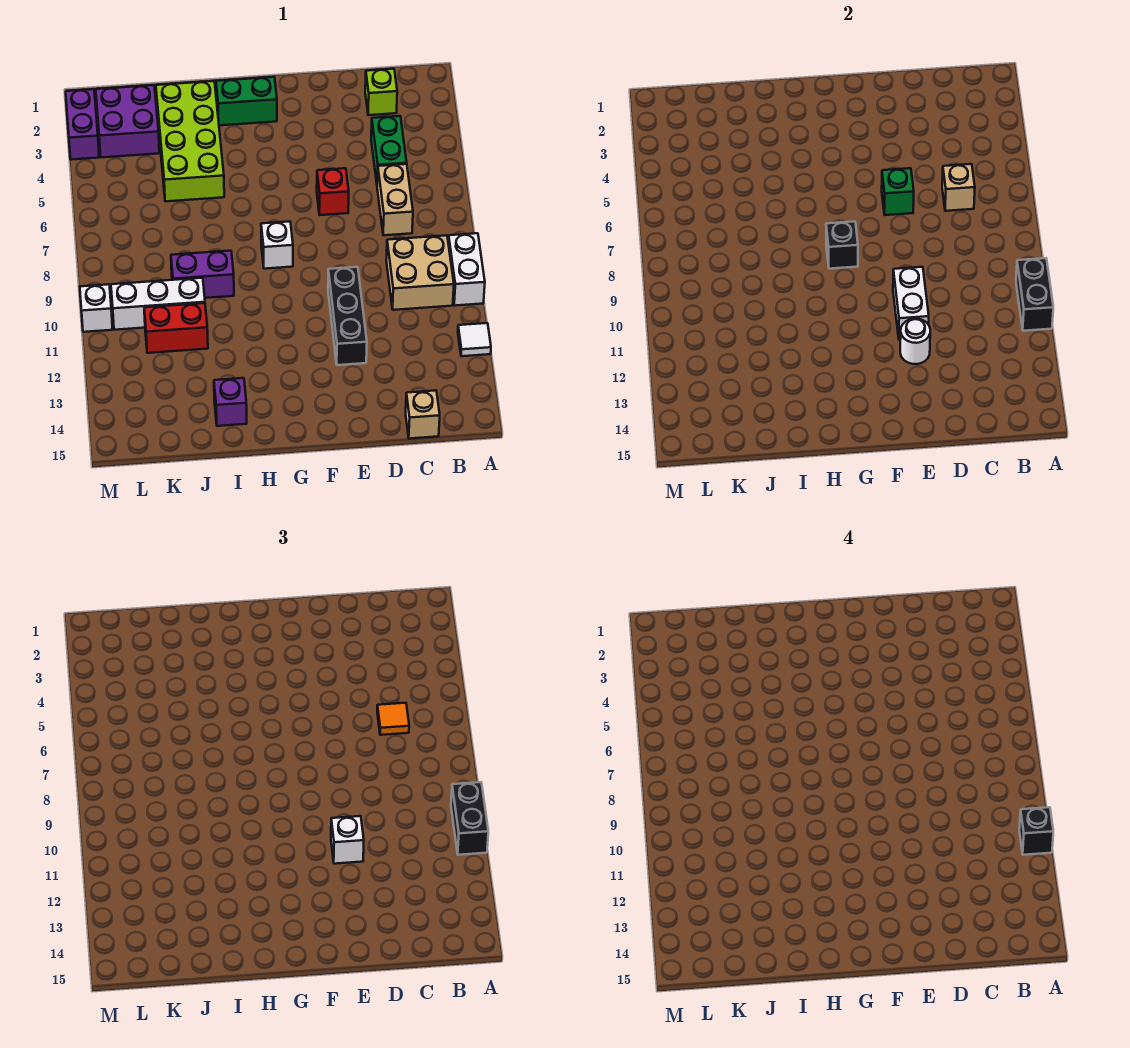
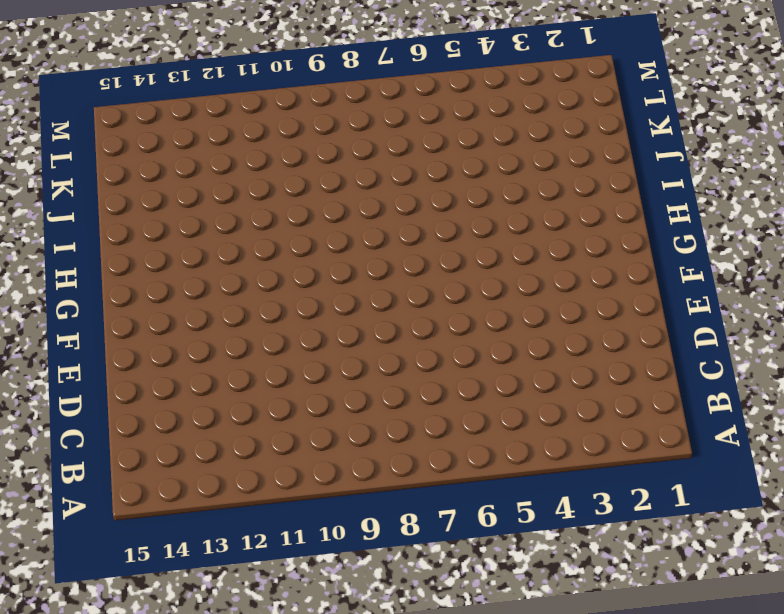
none -> white brick A9:A10 level 1
none -> white tile A12 level 1
none -> tan brick B9:C10 level 1

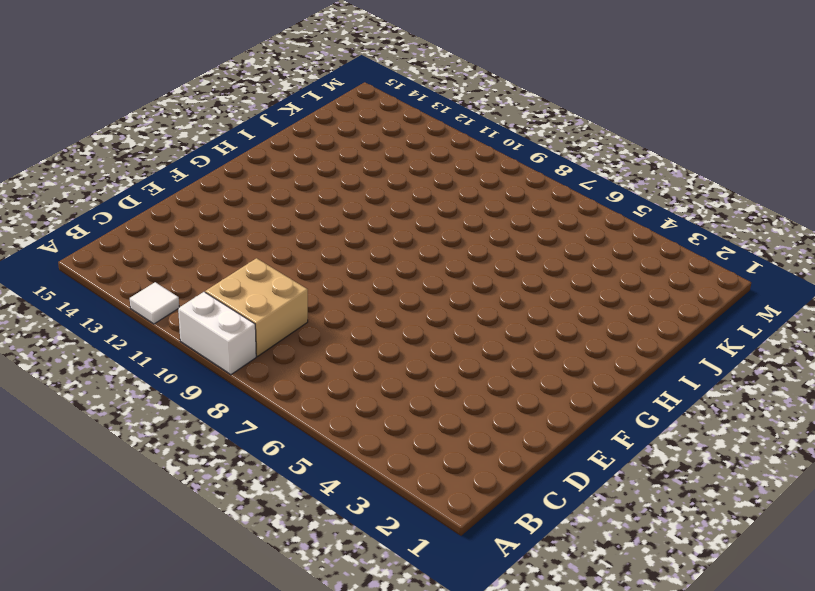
none -> lime brick C2 level 1
none -> green brick C4:C5 level 1
none -> tan brick C6:C7 level 1

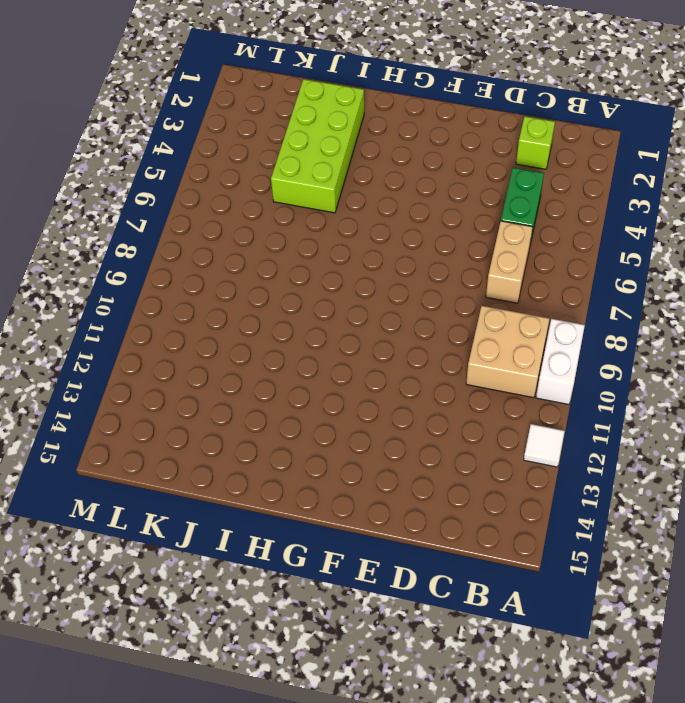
none -> tan brick C15 level 1
none -> red brick E6 level 1
none -> black brick E10:E12 level 1

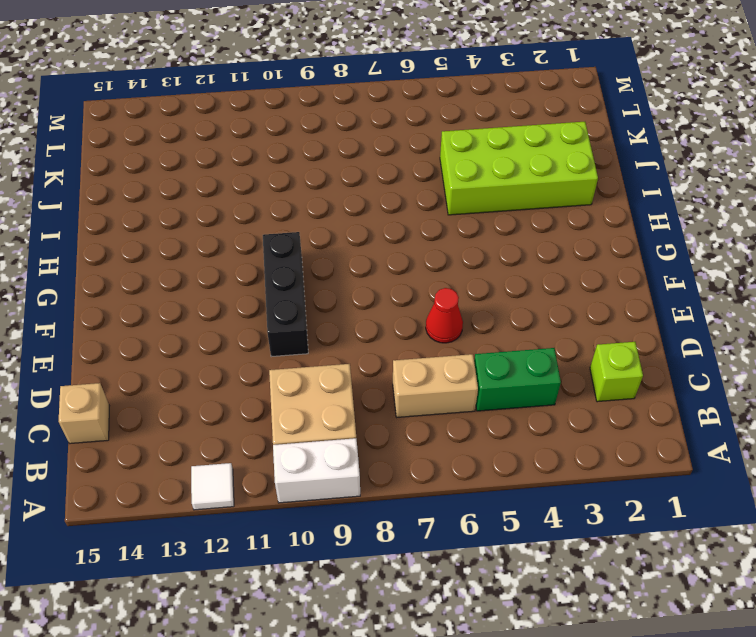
red cone E6 level 1 -> red brick E6 level 1
black brick E10:G10 level 1 -> black brick E10:E12 level 1
none -> green brick G2:H2 level 1
none -> white brick G8 level 1
none -> purple brick I9:J9 level 1

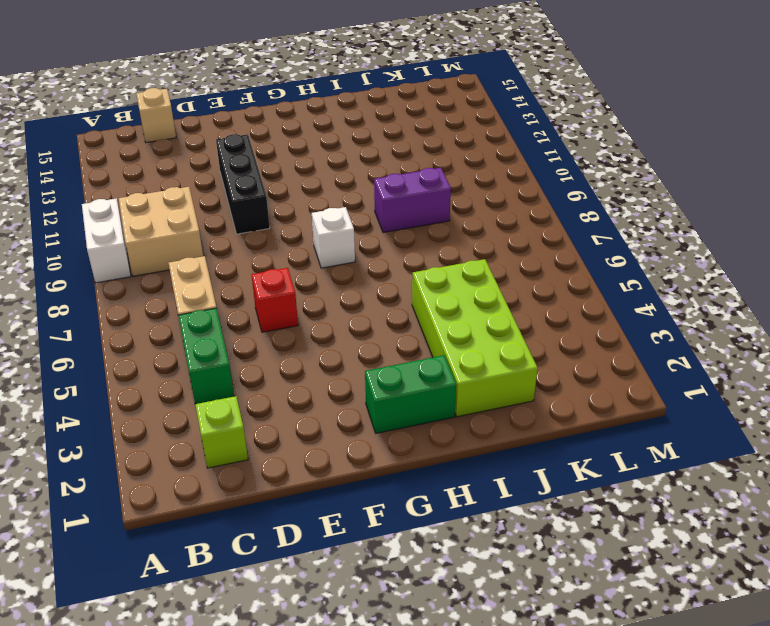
none -> white tile A12 level 1
none -> purple brick I14 level 1
none -> white brick J10:L10 level 1

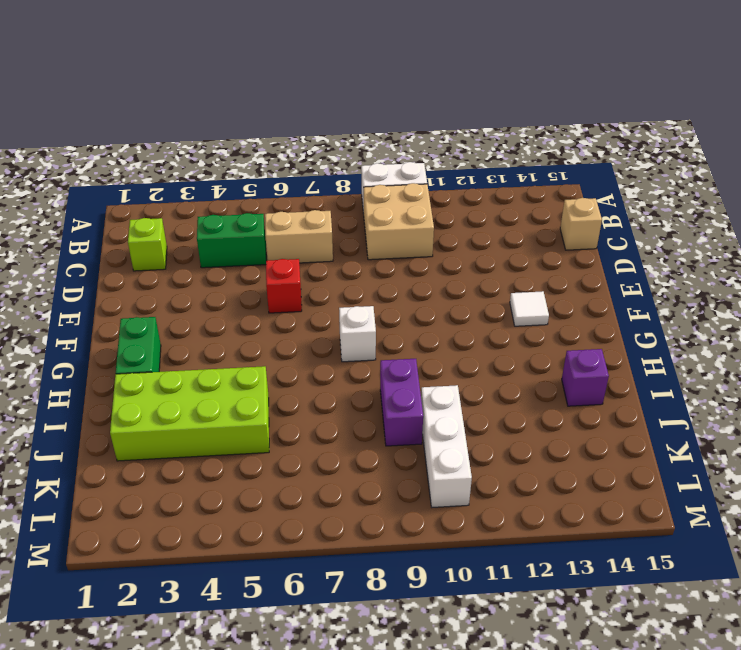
white tile F13 level 1 -> white tile A12 level 1
none -> black brick E10:E12 level 1
none -> red brick J11:K11 level 1
none -> purple brick K2:L3 level 1

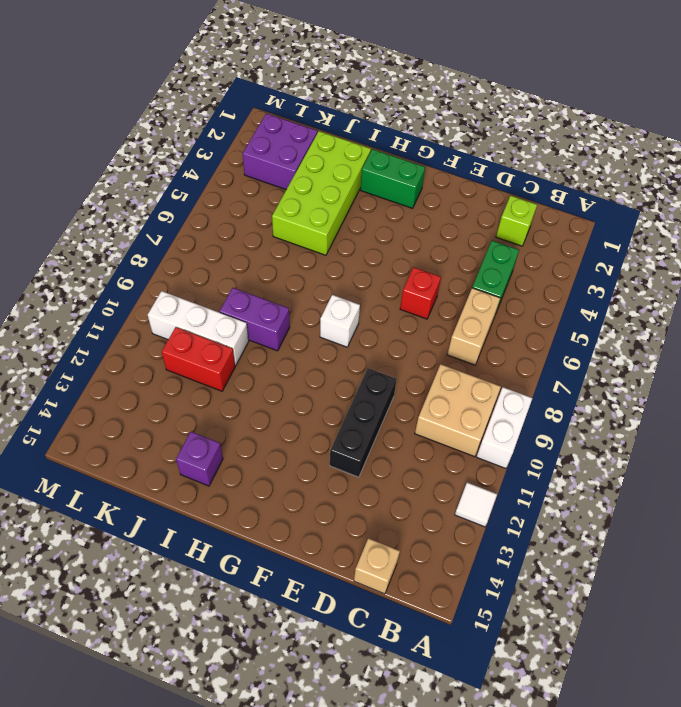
none -> purple brick M2:M3 level 1
none -> white brick M10 level 1
none -> black brick A10:A11 level 2

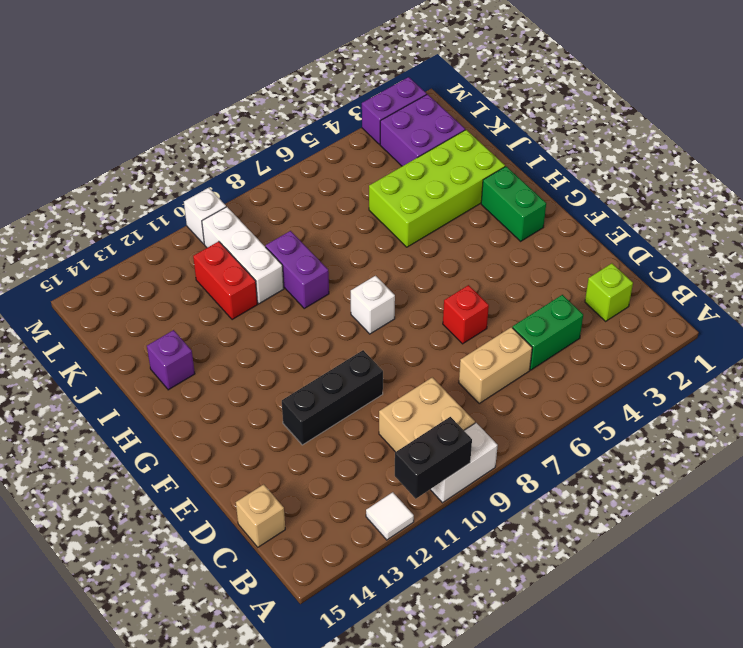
none -> tan brick C6 level 2
none -> green brick E6 level 2
none -> white brick E10:E11 level 2

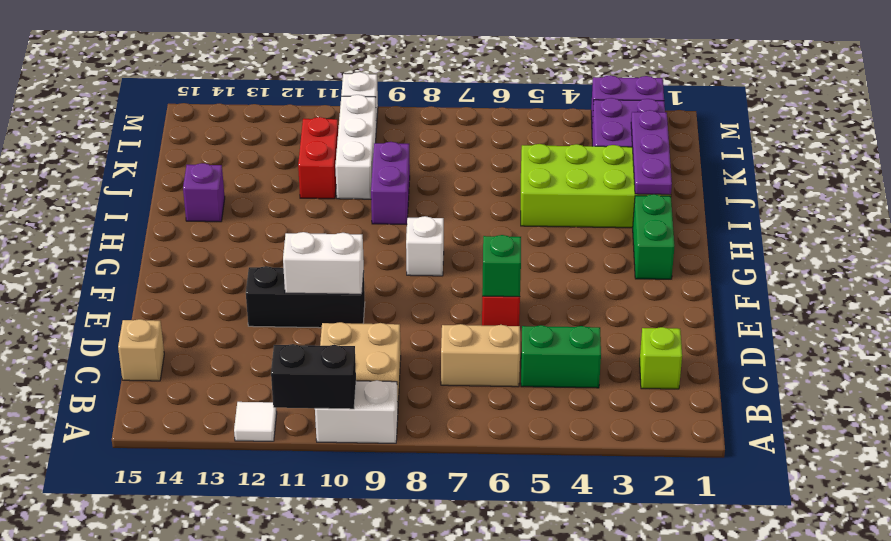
purple plate I2:K2 level 2 -> none
none -> tan brick C6 level 2
none -> white round brick E12 level 2
none -> black brick G8 level 2

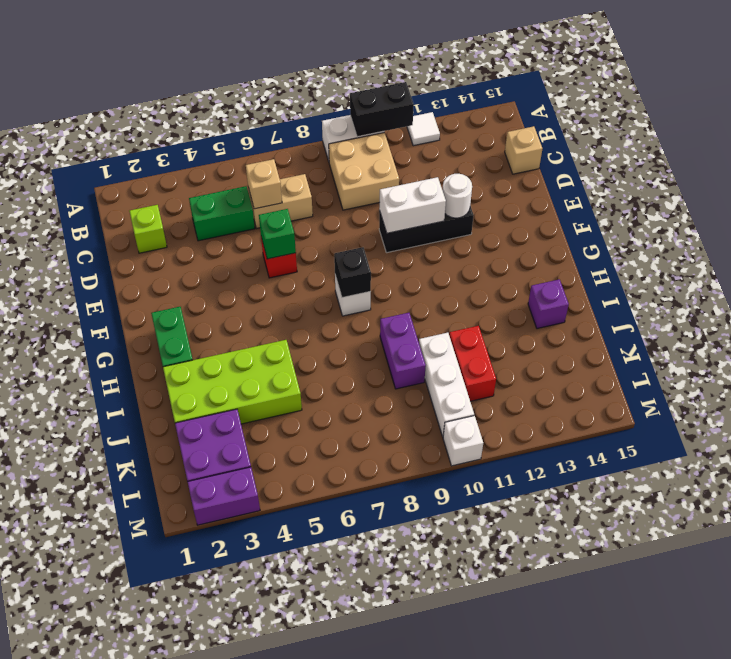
none -> black brick A10:A11 level 3
none -> orange tile C6 level 3
none -> white brick E11 level 3

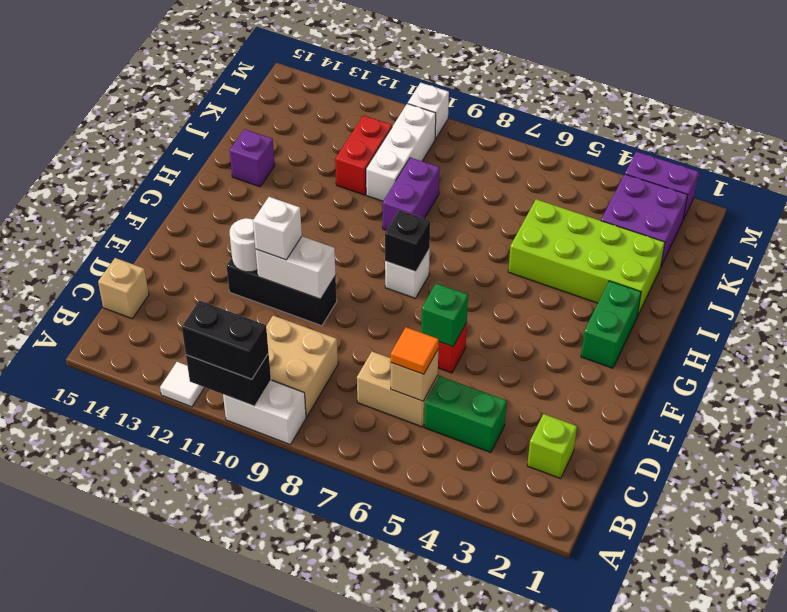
none -> black brick A11 level 4

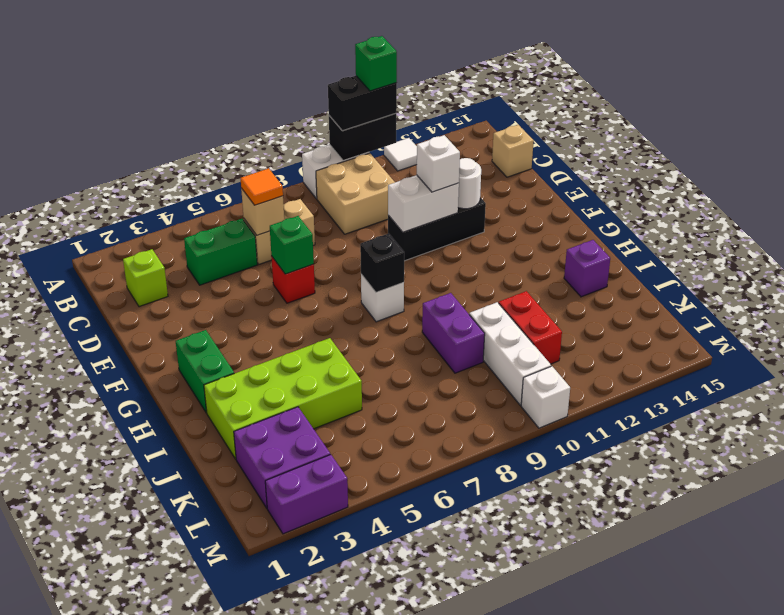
green brick A11 level 4 -> black brick A11 level 4

